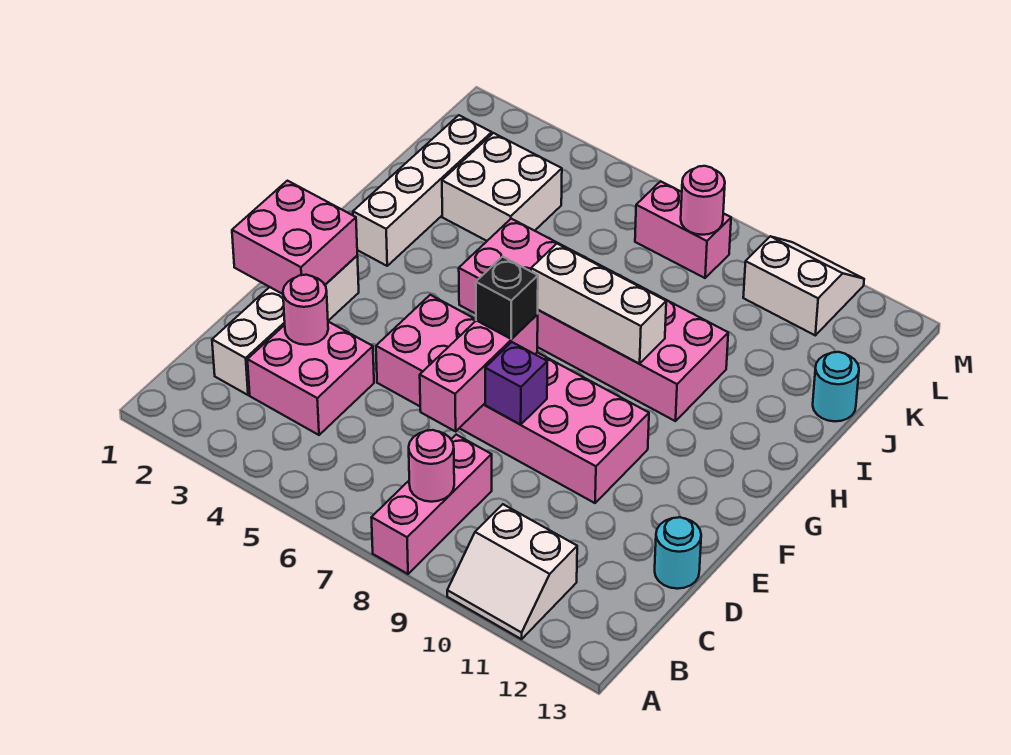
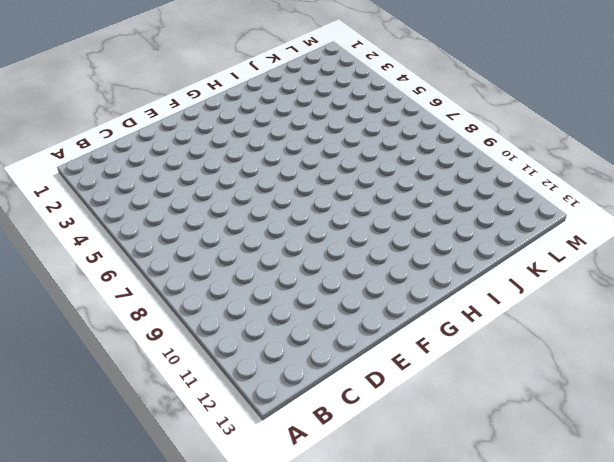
none -> pink brick A8:C8 level 1
none -> white slope A10:B11 level 1 top B
none -> white brick C2:F2 level 1

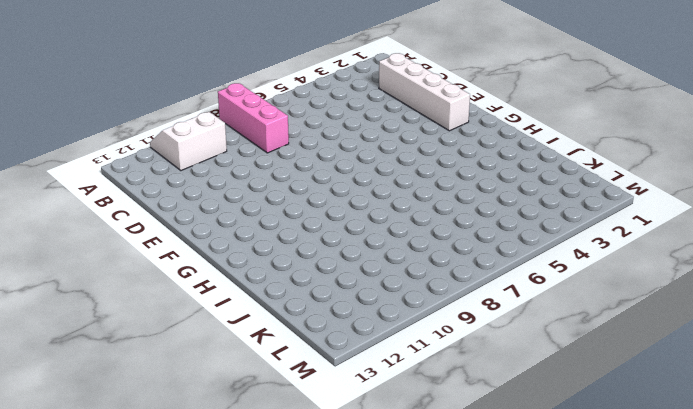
none -> pink brick C3:D4 level 1
none -> cyan round brick D13 level 1
none -> pink brick E5:F10 level 1

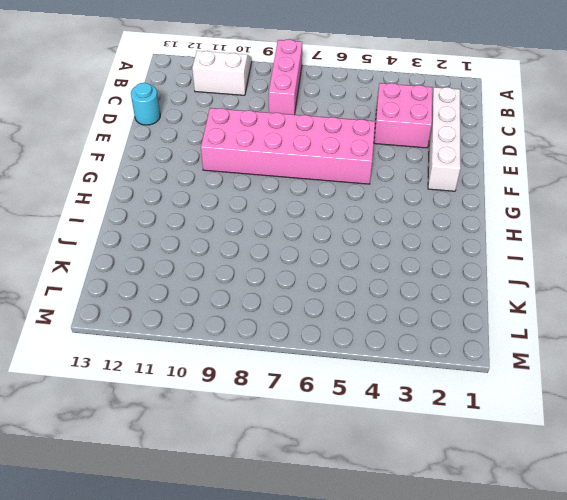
none -> white brick H2:K2 level 1
none -> pink brick H5:I10 level 1
none -> white brick J3:K4 level 1

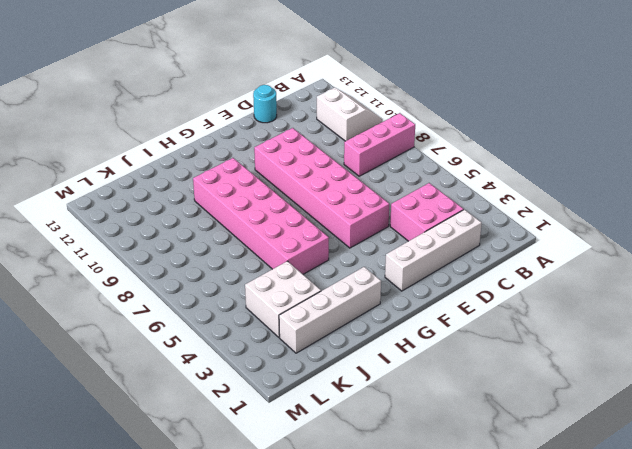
none -> cyan round brick J13 level 1
none -> pink brick L7:L8 level 1
none -> white slope L10:M11 level 1 top L

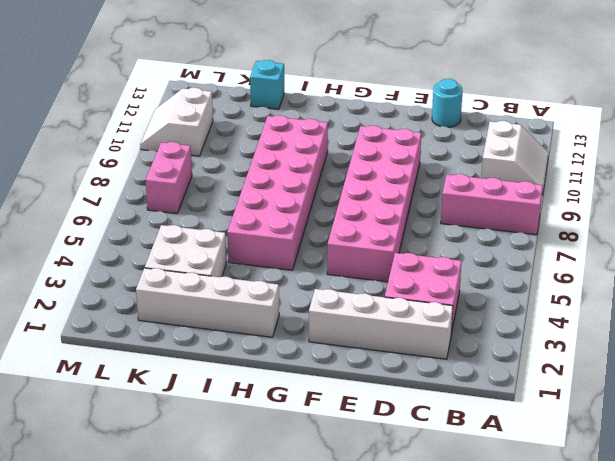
cyan brick J13 level 1 -> cyan round brick J13 level 1
none -> pink round brick B8 level 2
none -> pink round brick D3 level 2
none -> pink brick D7:F7 level 2

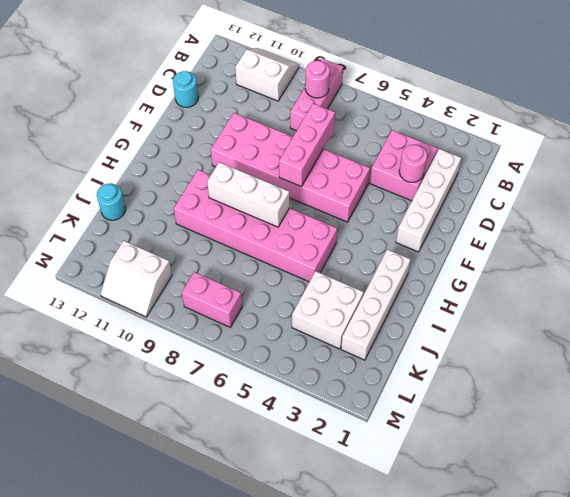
none -> pink brick E1:F2 level 2
none -> purple brick E8 level 2
none -> pink round brick L8 level 2

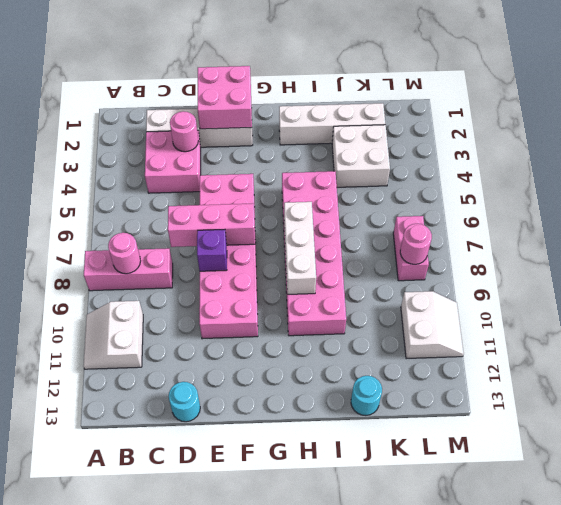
none -> black brick F7 level 3

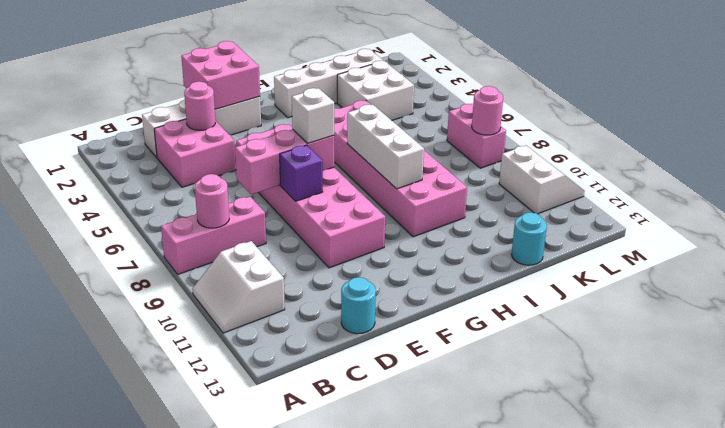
white brick F7 level 3 -> black brick F7 level 3

